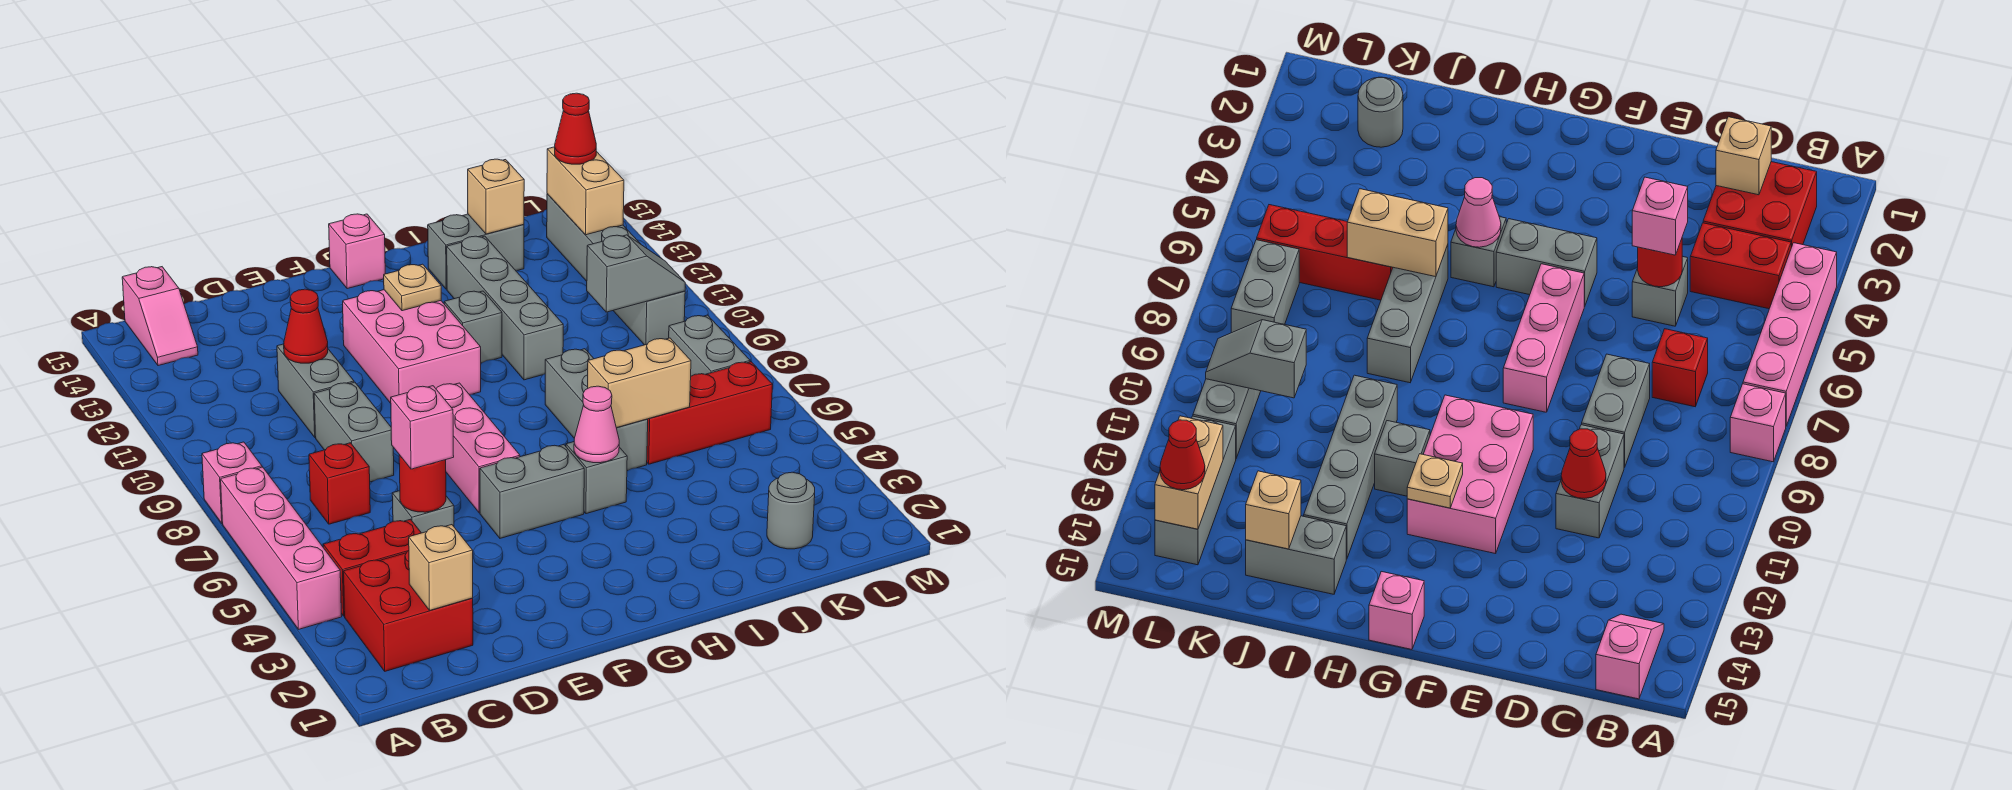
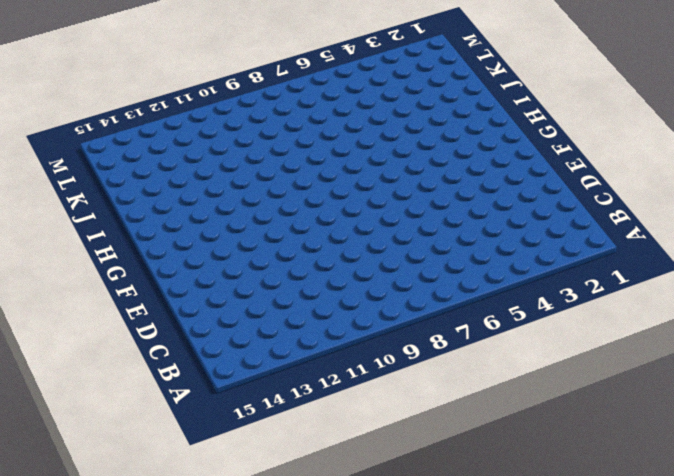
none -> pink brick A4:A7 level 1
none -> pink brick A8 level 1
none -> red brick B2:C3 level 1
none -> red brick B4:C4 level 1

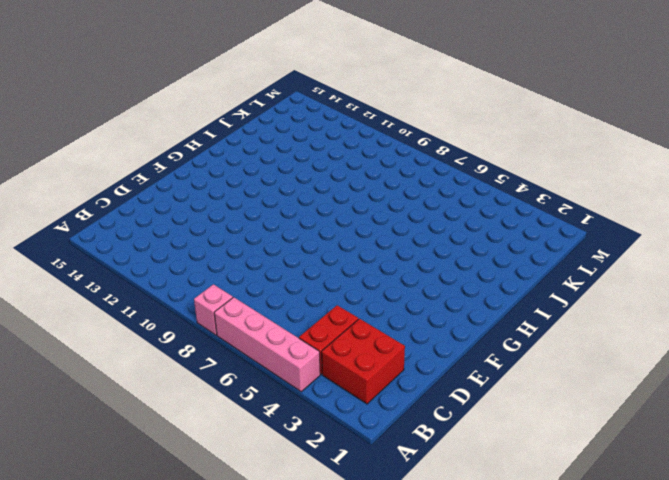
none -> pink slope B14:B15 level 1 top 15
none -> red brick C7 level 1
none -> grey brick D5 level 1
none -> grey brick D8:D9 level 1

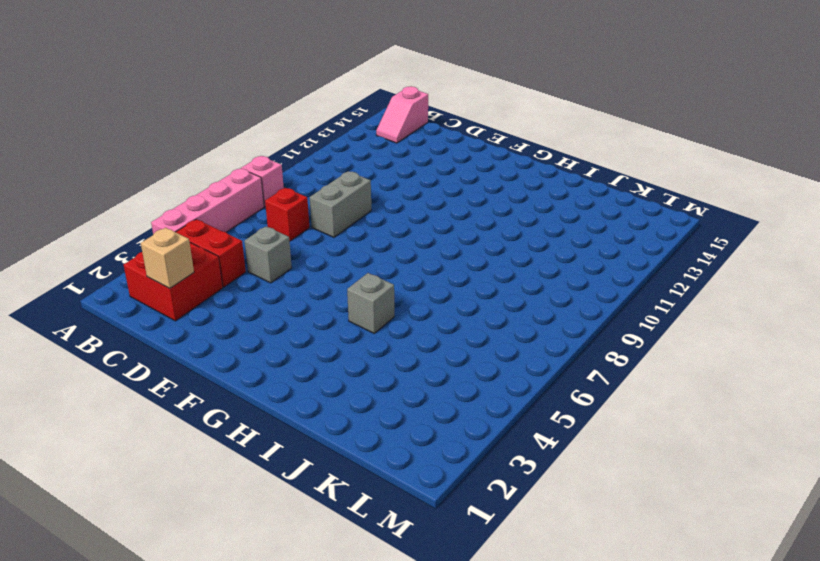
none -> grey brick D10:D11 level 1
none -> grey brick F5:G5 level 1
none -> pink brick F6:F8 level 1
none -> pink brick F10:G12 level 1

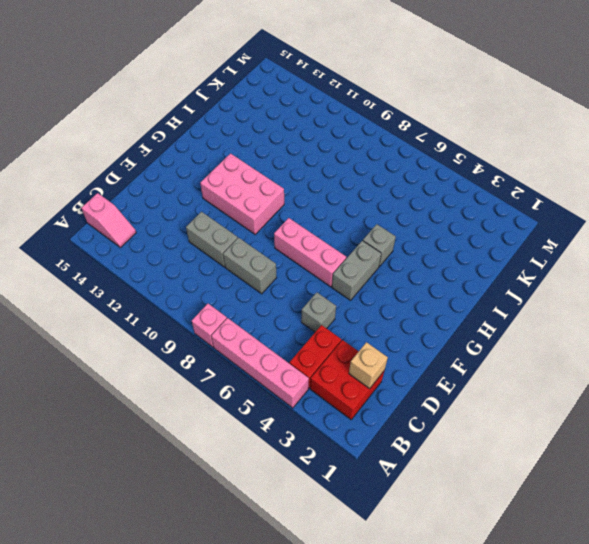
none -> red brick C7 level 1
none -> pink brick G15 level 1
none -> grey brick H11 level 1
none -> grey brick I6:I8 level 1

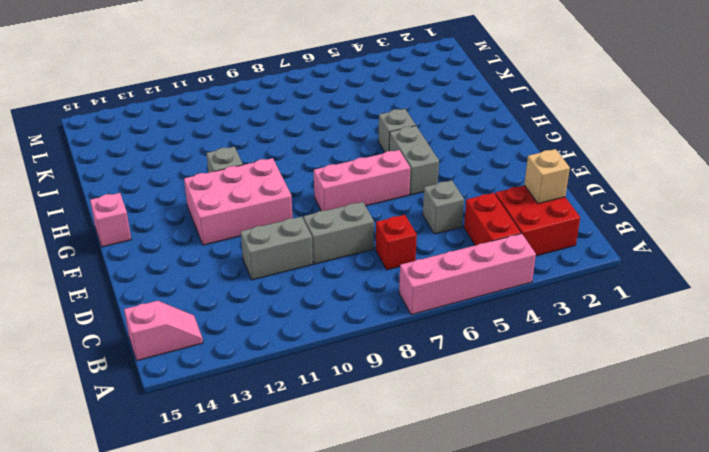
none -> pink brick A8 level 1
none -> grey brick I6:I8 level 1
none -> grey brick I10:I13 level 1
none -> grey brick I14:J14 level 1

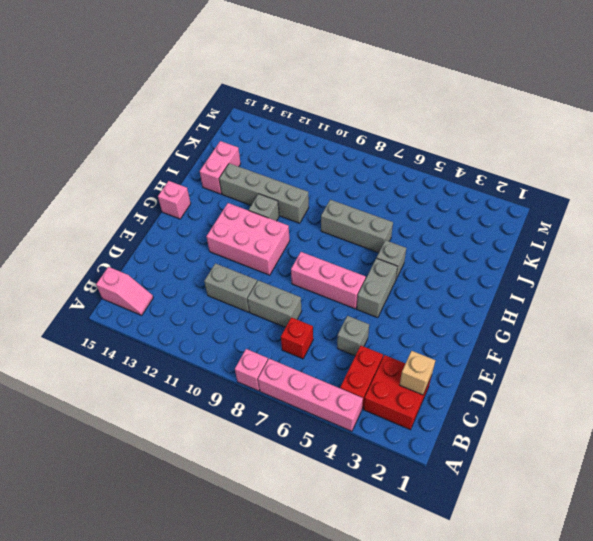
pink brick I14:J14 level 1 -> grey brick I14:J14 level 1
none -> red brick J6:L6 level 1
none -> grey round brick K2 level 1
none -> grey brick L7:L8 level 1
none -> grey brick L10:L11 level 1

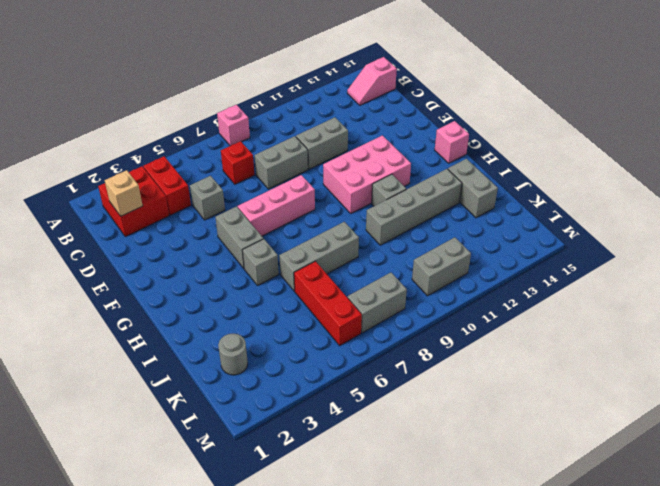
none -> pink brick A4:A7 level 1
none -> grey brick L12:L14 level 1
none -> red round brick D5 level 2
none -> red cone D11 level 2

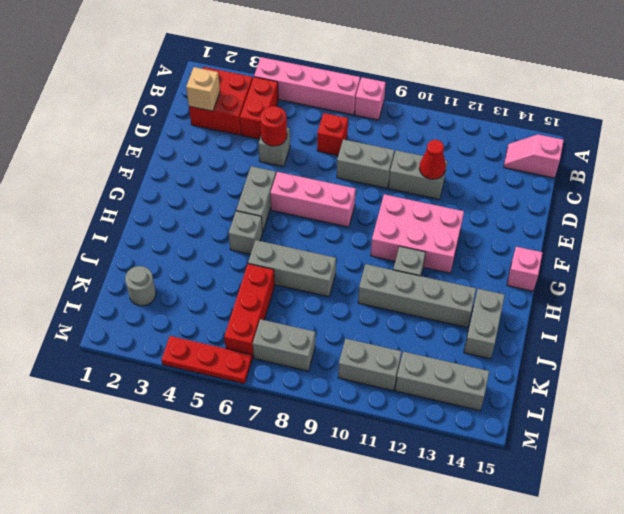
red plate M4:M6 level 1 -> none
none -> tan plate G12 level 2
none -> pink cone H5 level 2
none -> tan brick I6:J6 level 2
none -> tan brick J14 level 2

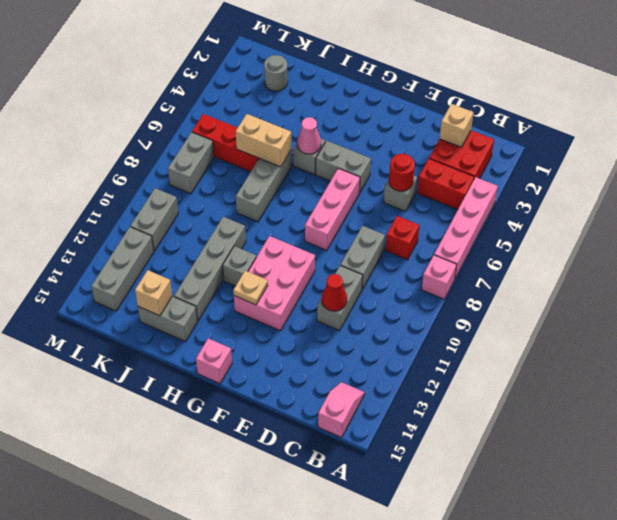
none -> grey slope K10:L10 level 2 top K
none -> tan brick L13:L14 level 2
none -> pink brick D5 level 3
none -> red cone L14 level 3

